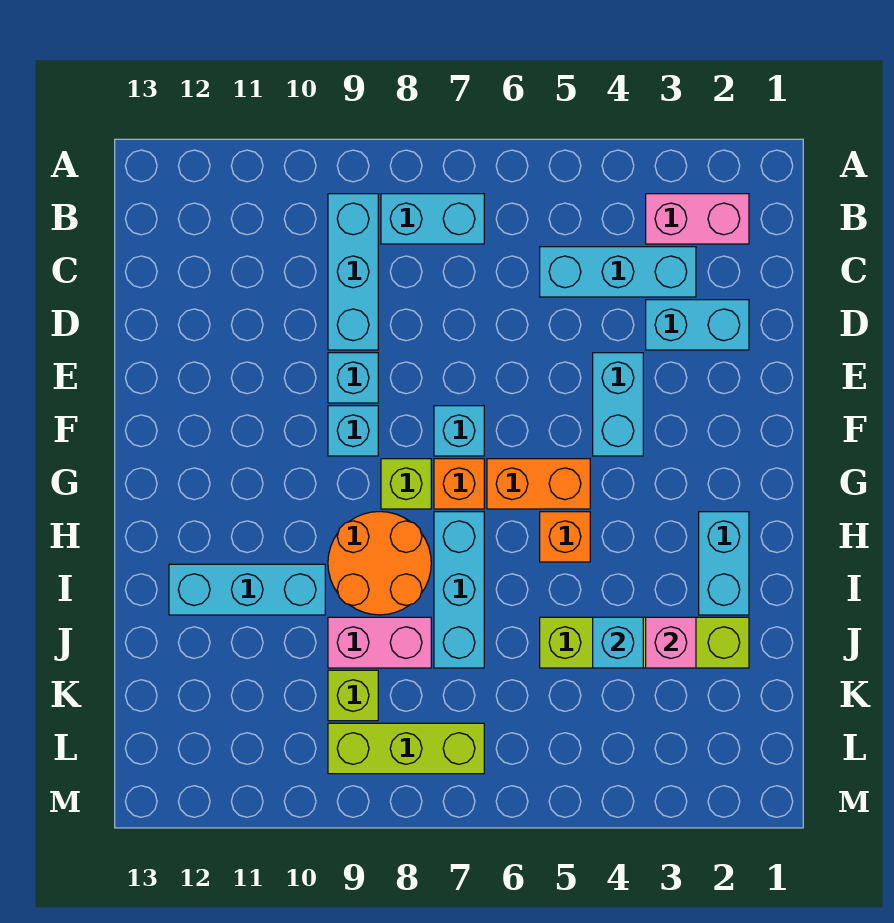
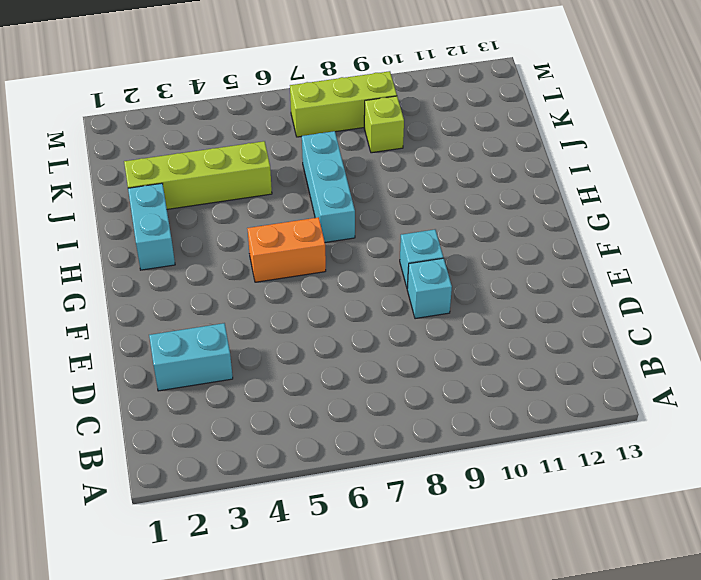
none -> pink brick B2:B3 level 1
none -> cyan brick B7:B8 level 1
none -> cyan brick B9:D9 level 1

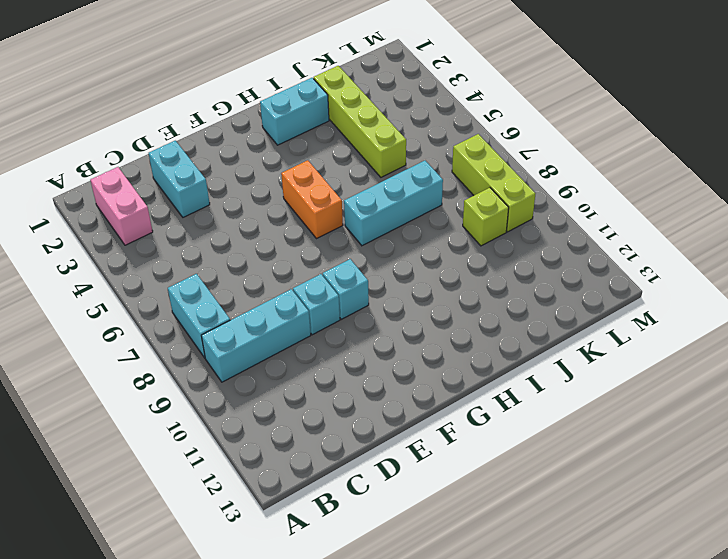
none -> cyan brick C3:C5 level 1
none -> cyan brick E4:F4 level 1
none -> cyan brick F7 level 1

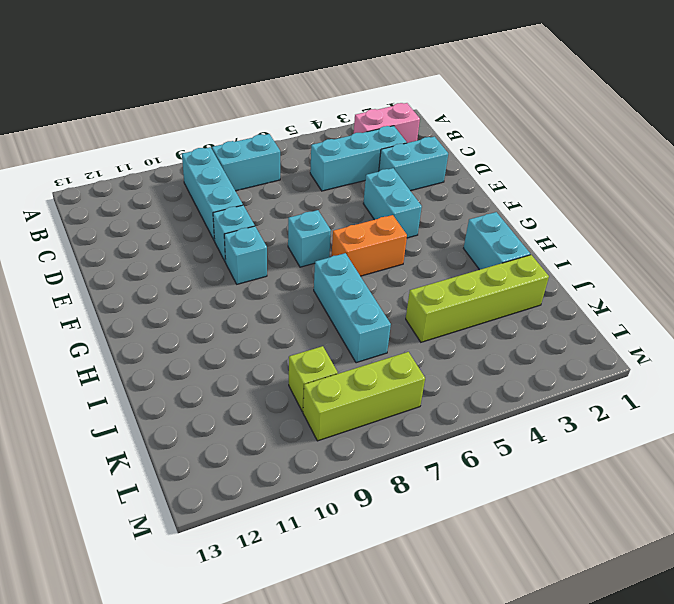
none -> orange brick G7 level 1
none -> lime brick G8 level 1
none -> orange brick H5 level 1

